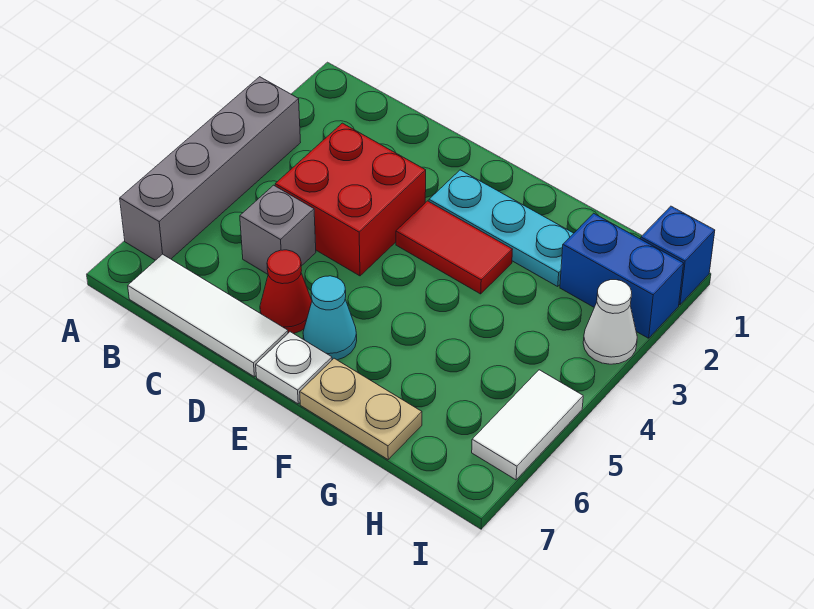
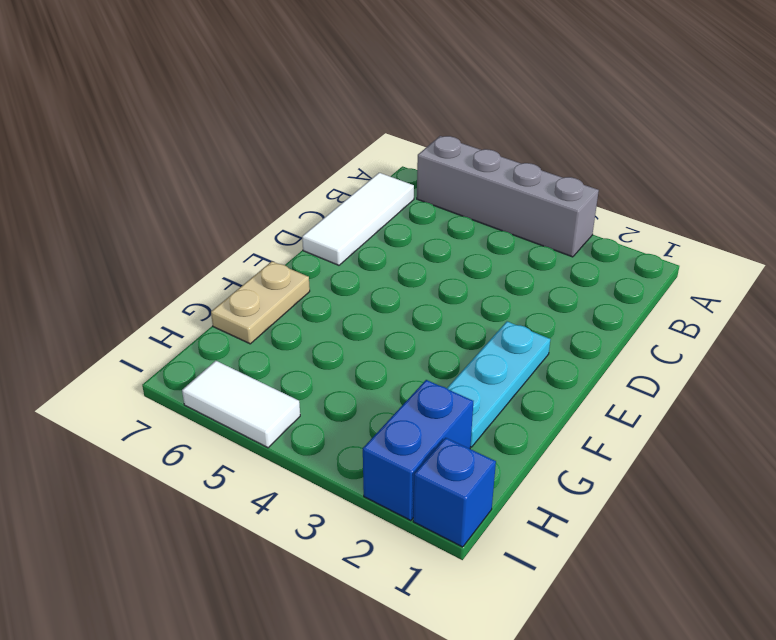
none -> red brick C3:D4 level 1
none -> grey brick C5 level 1
none -> red cone D6 level 1

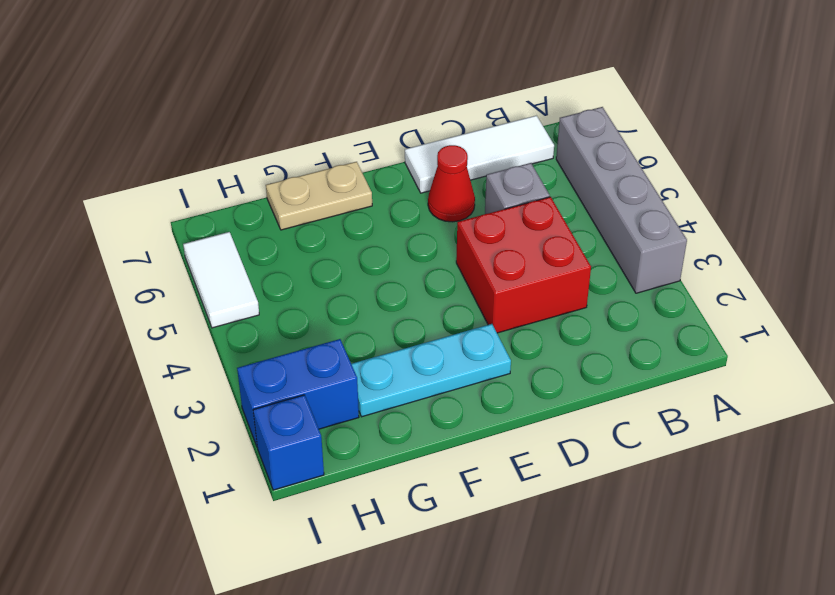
none -> red tile E3:F3 level 1
none -> cyan cone E6 level 1
none -> white plate E7 level 1

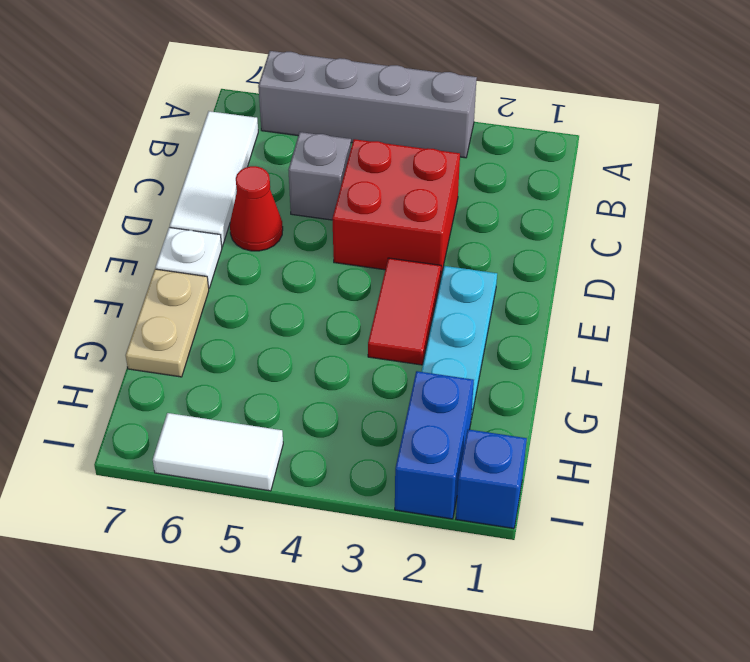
none -> cyan cone E6 level 1
none -> white cone I3 level 1

